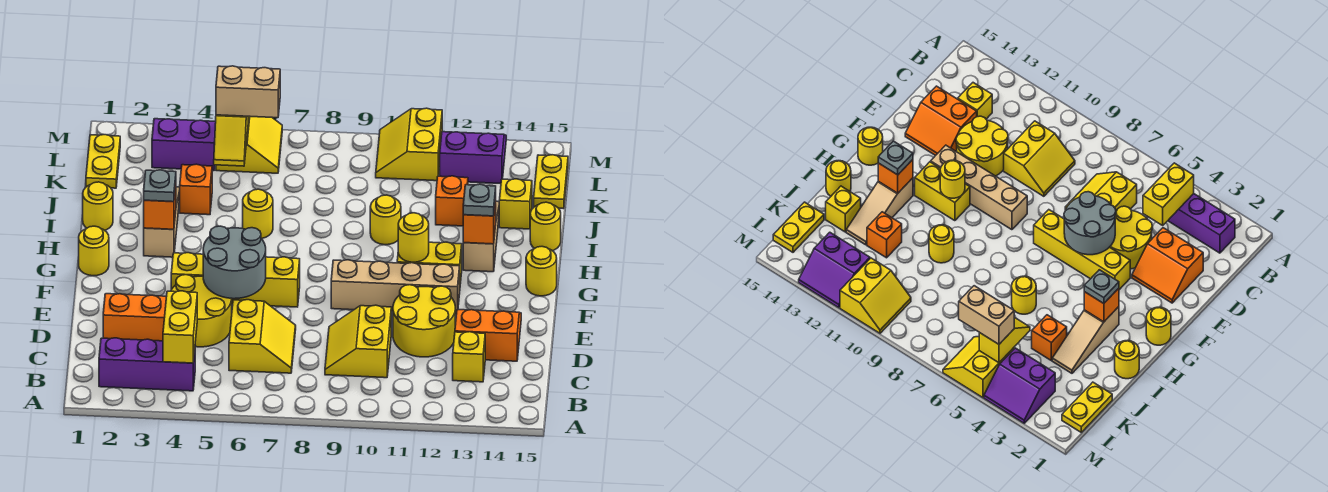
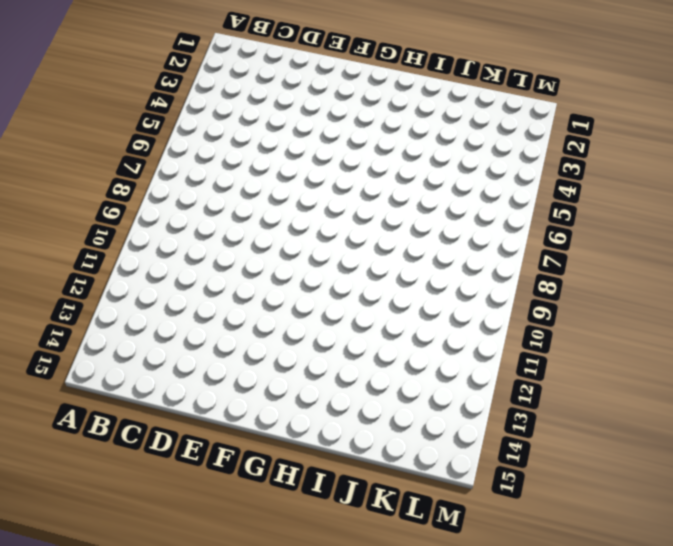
none -> purple brick B2:B4 level 1
none -> yellow slope C6:D7 level 1 top 6
none -> yellow slope C9:D10 level 1 top 10
none -> yellow brick C13 level 1

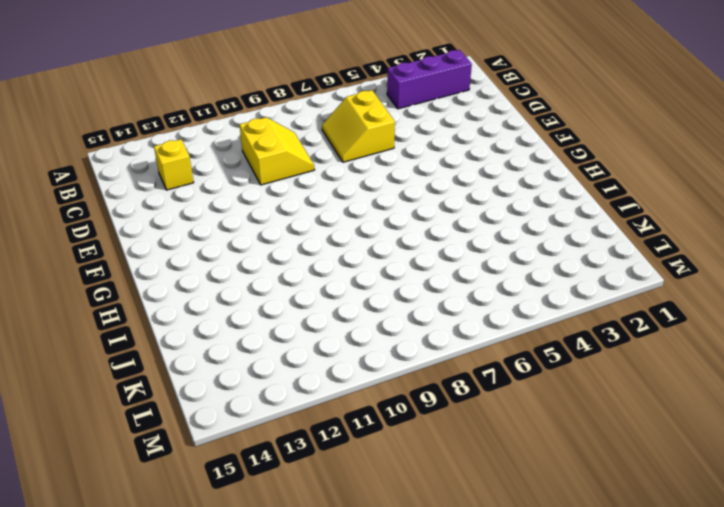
none -> orange slope D2:E3 level 1 top D
none -> yellow round brick D4:E5 level 1
none -> yellow round brick D11:E12 level 1
none -> orange slope D13:E14 level 1 top D

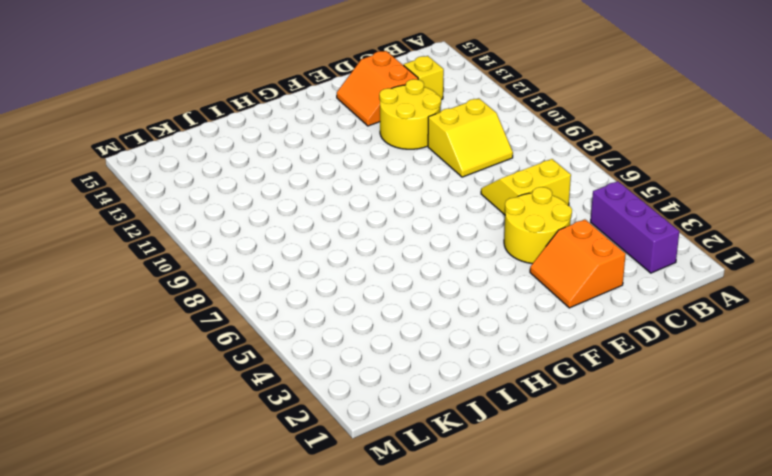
none -> yellow brick F4:F7 level 1
none -> tan brick F9:F12 level 1
none -> yellow round brick G1 level 1
none -> yellow brick G11:G12 level 1

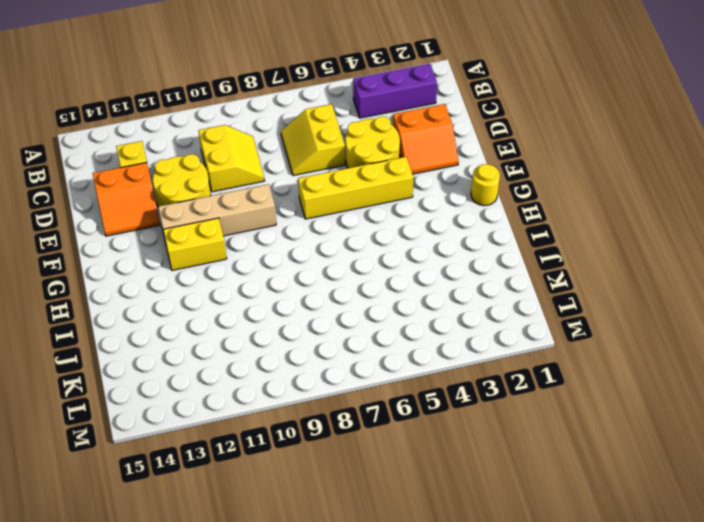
none -> yellow round brick G15 level 1
none -> tan slope H3:J3 level 1 top H
none -> tan slope H13:J13 level 1 top H
none -> yellow round brick I1 level 1

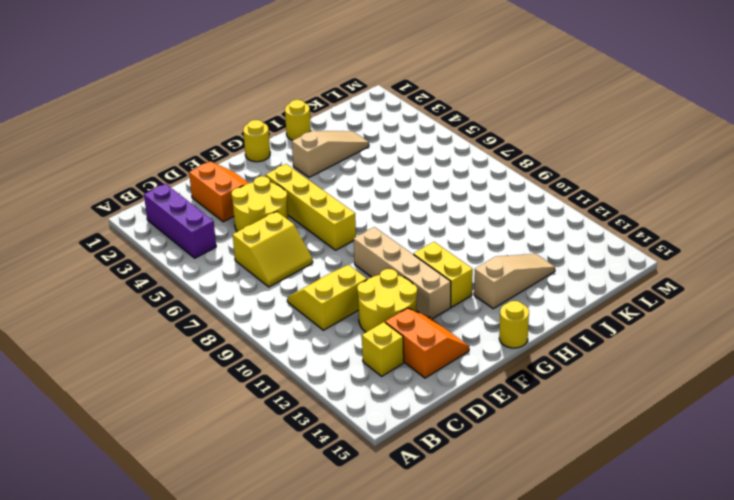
none -> yellow round brick I6 level 1
none -> yellow round brick I10 level 1
none -> yellow round brick I15 level 1
none -> orange brick J4 level 1

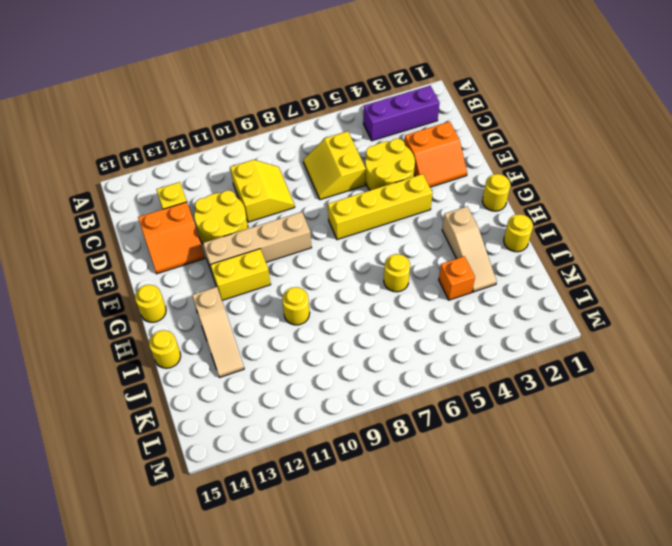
none -> orange brick J12 level 1
none -> yellow brick J14 level 1
none -> yellow plate K1:L1 level 1
none -> yellow plate K15:L15 level 1

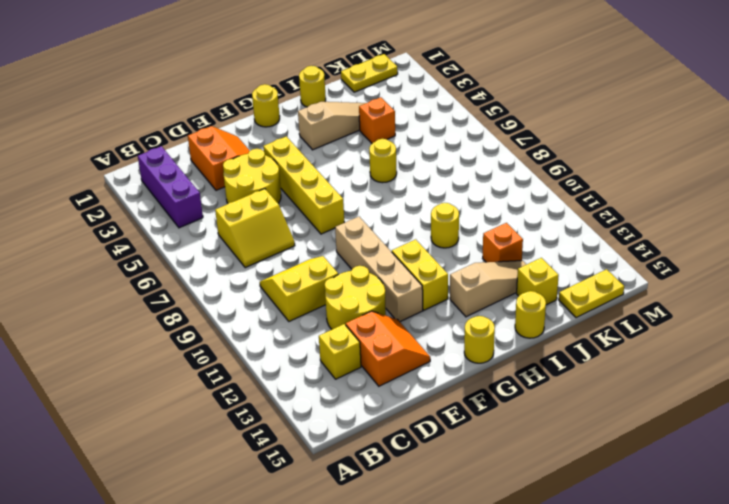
none -> purple slope L3:M4 level 1 top L
none -> yellow slope L5:M6 level 1 top 5
none -> yellow slope L10:M11 level 1 top 11
none -> purple slope L12:M13 level 1 top L

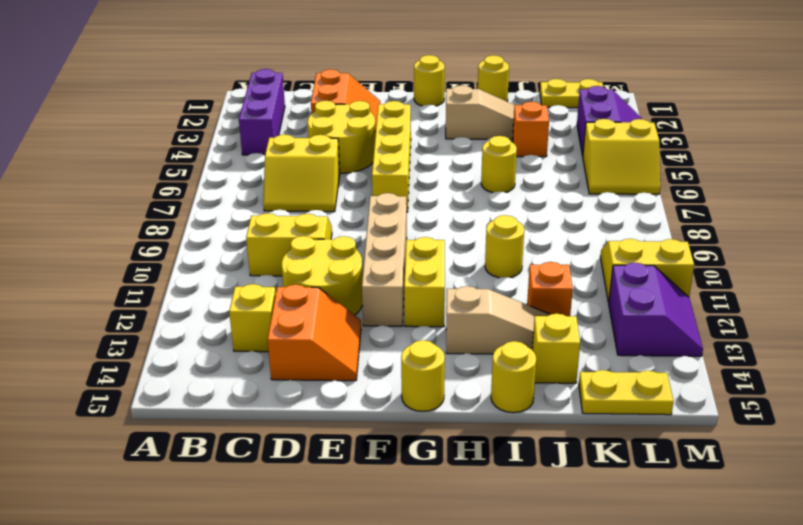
none -> yellow brick B4:C4 level 2
none -> grey round brick E5:F6 level 2
none -> yellow round brick G11 level 2
none -> orange brick H3 level 2

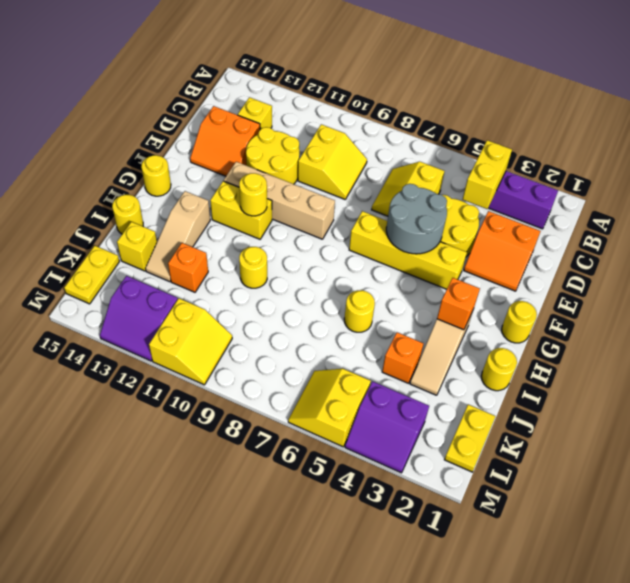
none -> orange brick H13 level 2
none -> yellow slope K5:L5 level 2 top L
none -> grey plate H3 level 3
none -> grey plate H13 level 3

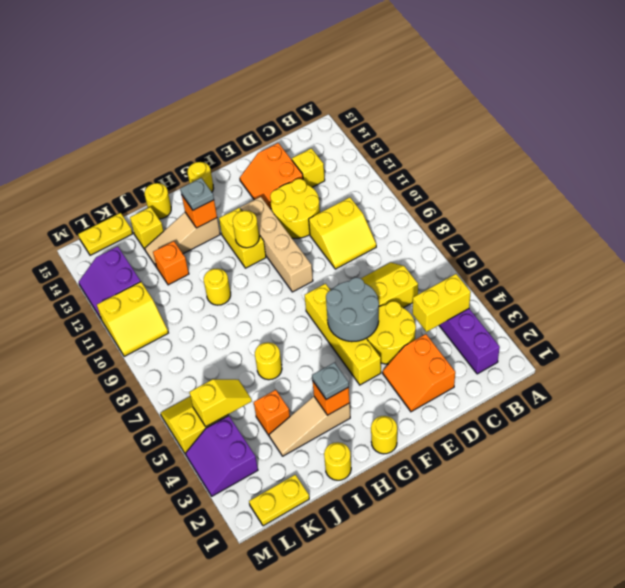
none -> tan brick L5:L6 level 3

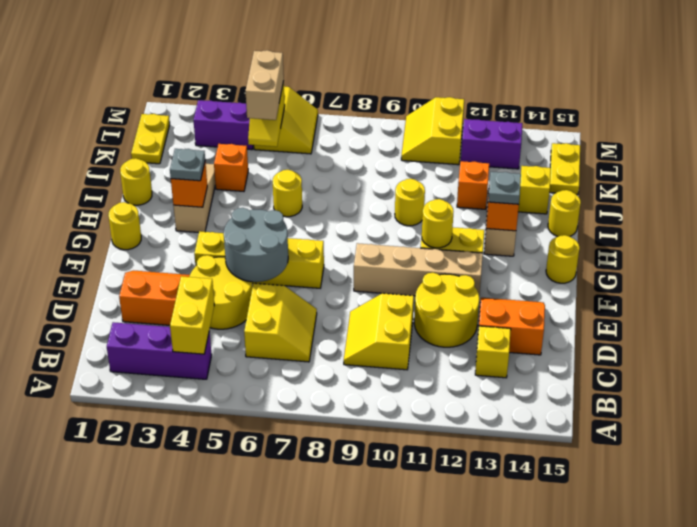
tan brick K5:L5 level 3 -> tan brick L5:L6 level 3

